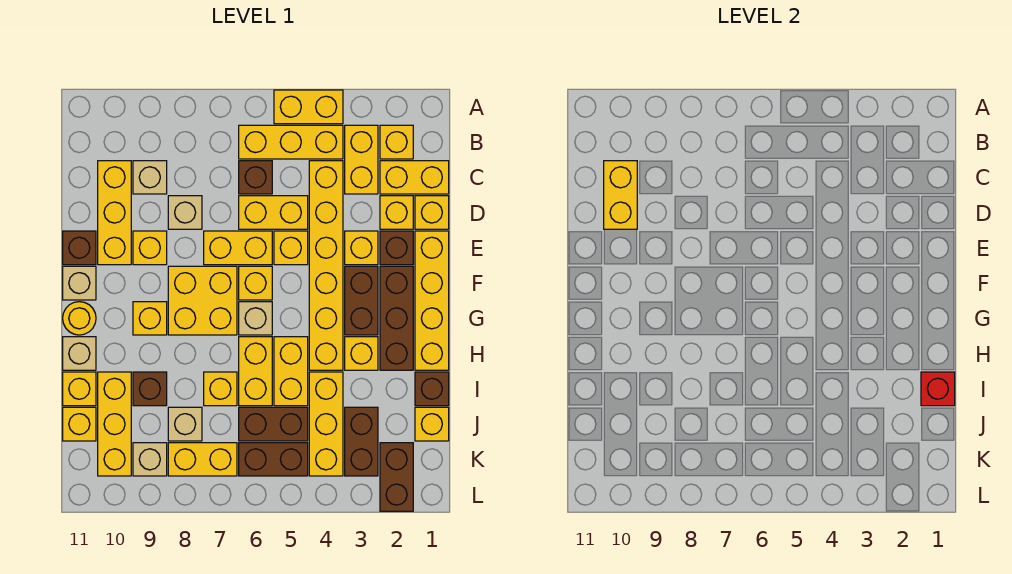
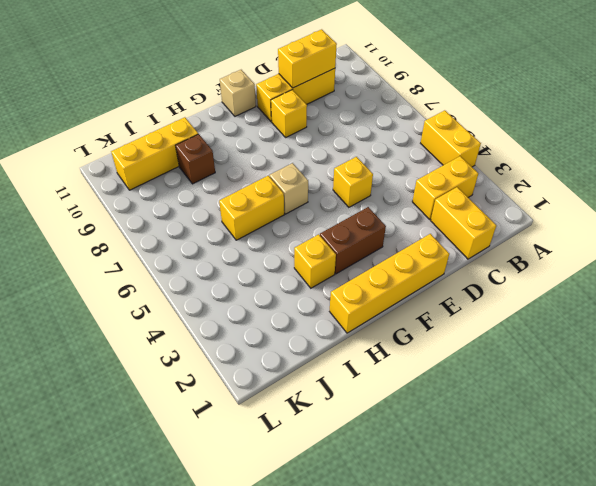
none -> yellow brick B2 level 1
none -> yellow brick B4:B6 level 1
none -> yellow brick C4:H4 level 1
none -> brown brick C6 level 1

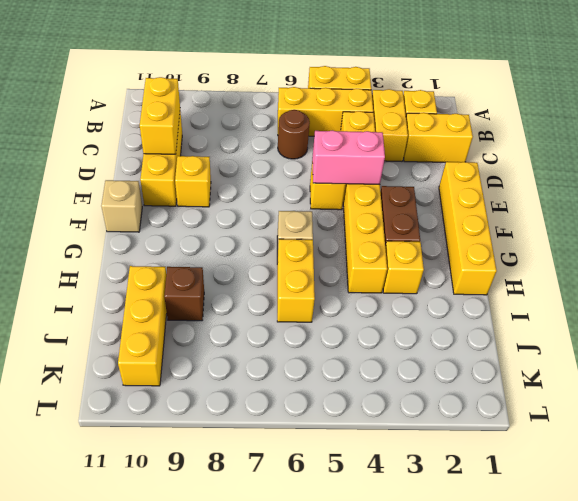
brown round brick C6 level 1 -> brown brick C6 level 1
pink brick E4:E5 level 2 -> none
none -> tan brick C9 level 1
none -> yellow brick D1 level 1
none -> yellow brick D2 level 1
none -> yellow brick D5:D6 level 1

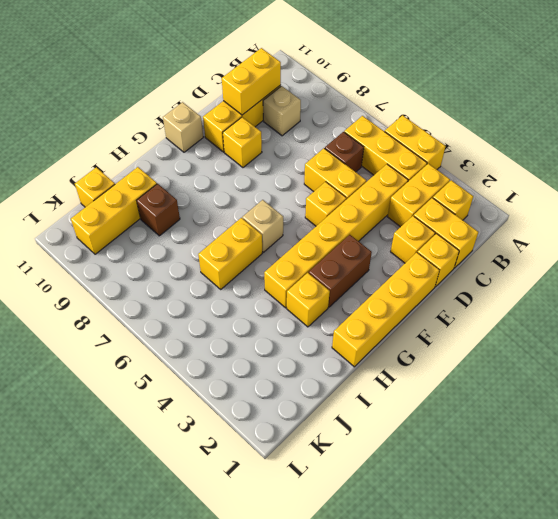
none -> tan brick D8 level 1
none -> brown brick E2 level 1
none -> yellow brick E3 level 1
none -> yellow brick E6:E7 level 1

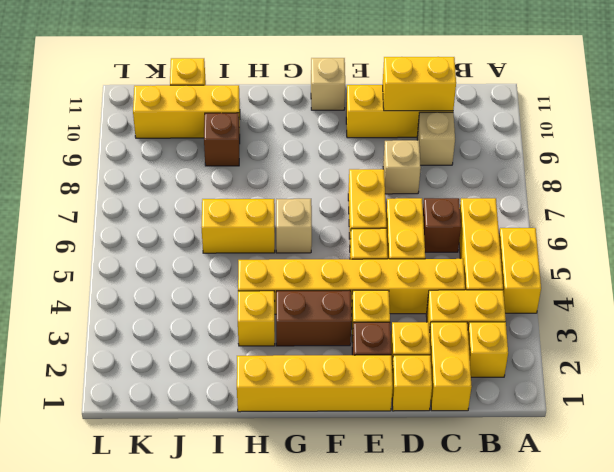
none -> yellow brick E9 level 1
none -> brown brick E11 level 1
none -> brown brick F2:H2 level 1
none -> yellow brick F6 level 1

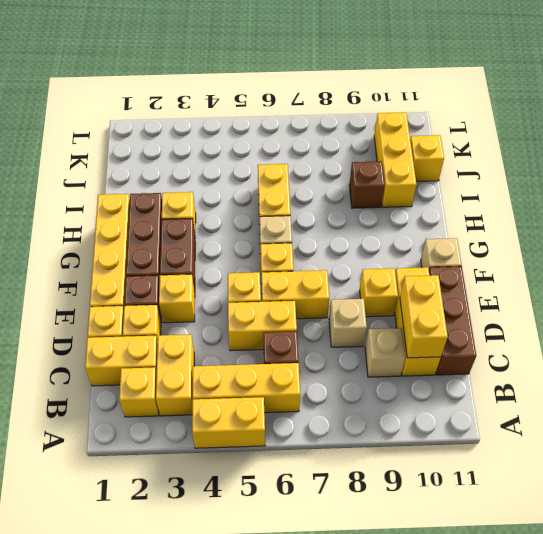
brown brick C11:E11 level 1 -> brown brick E11 level 1
none -> yellow brick C4:H4 level 1
none -> yellow brick F7:G8 level 1
none -> yellow brick G9 level 1
none -> yellow round brick G11 level 1

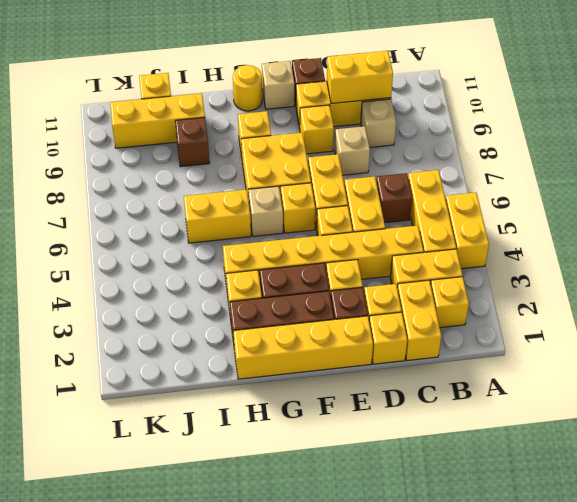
none -> yellow brick H5:I5 level 1
none -> tan brick H11 level 1
none -> brown brick I1 level 1
none -> yellow brick I4:K4 level 1

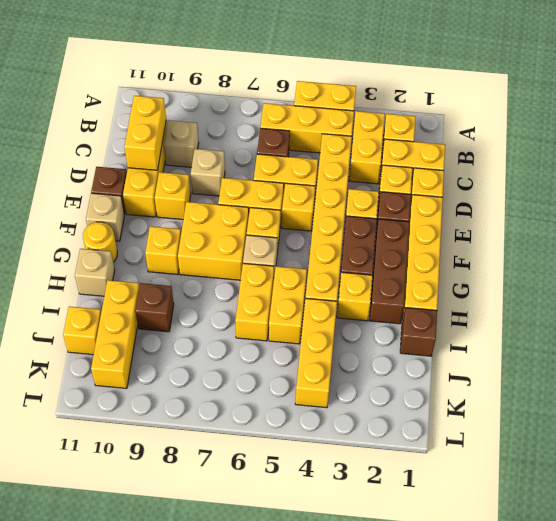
none -> yellow brick I7 level 1
none -> yellow brick I11 level 1
none -> yellow brick J1 level 1
none -> brown brick J3:K3 level 1

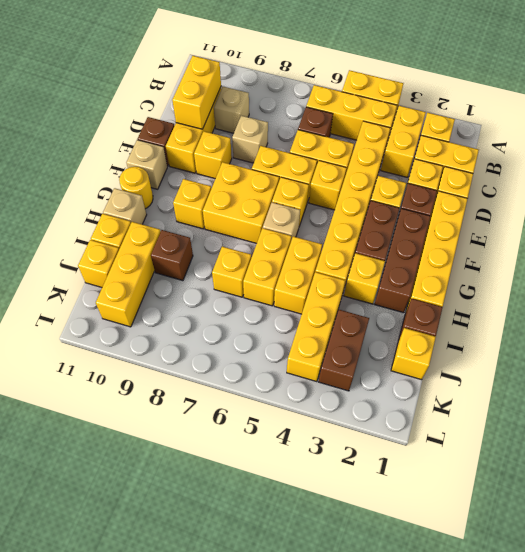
none -> brown brick J5:J6 level 1
none -> tan brick J8 level 1
none -> brown brick K2:L2 level 1
none -> brown brick K5:K6 level 1

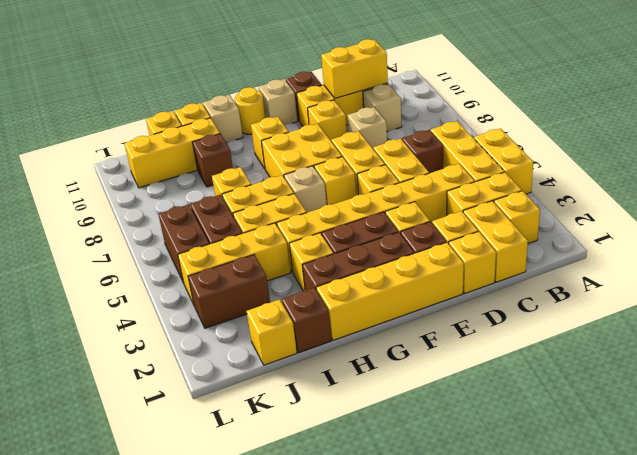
none -> tan brick J8 level 1
none -> brown brick K2:L2 level 1
none -> yellow brick K7:K8 level 1
none -> tan brick K9 level 1

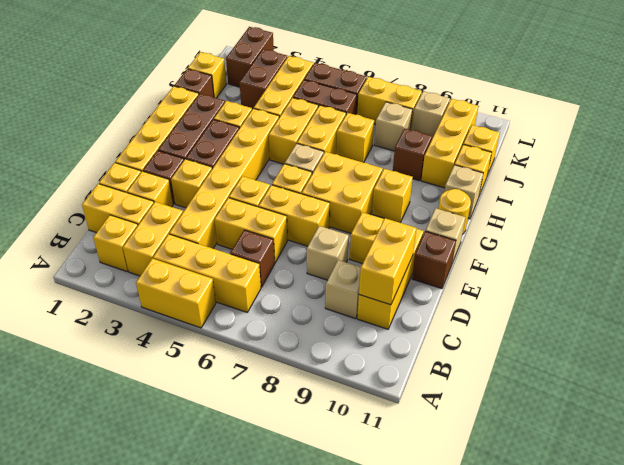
none -> red brick I1 level 2

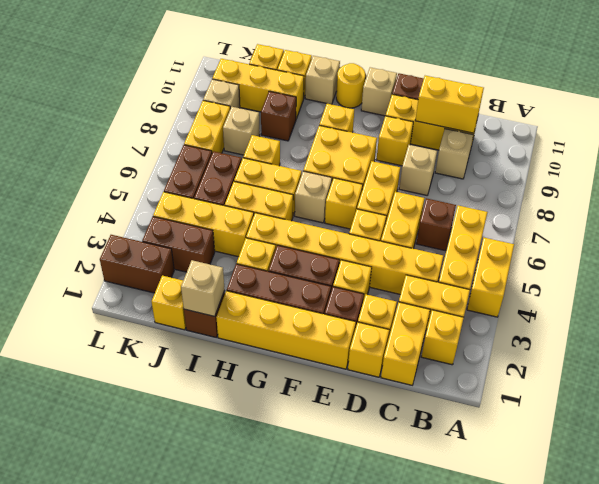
tan brick I1 level 2 -> red brick I1 level 2

